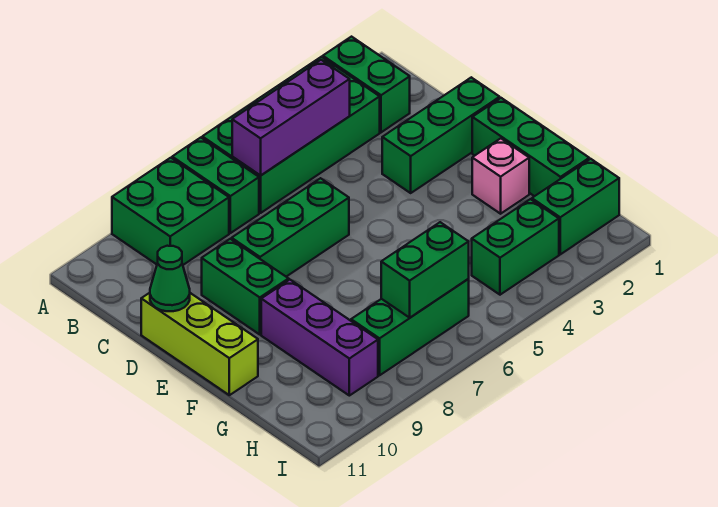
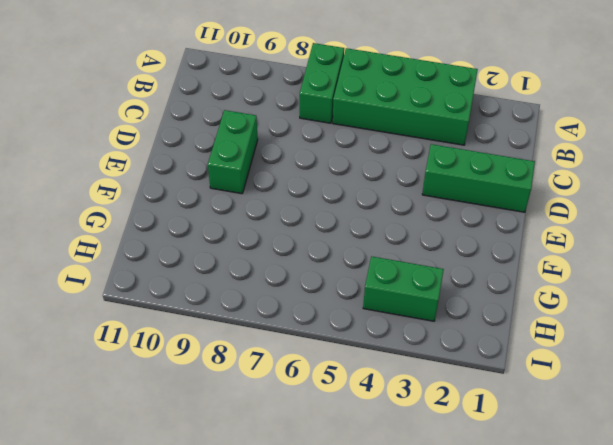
none -> green brick A2:B2 level 1
none -> green brick A8:B9 level 1
none -> green brick D6:D8 level 1

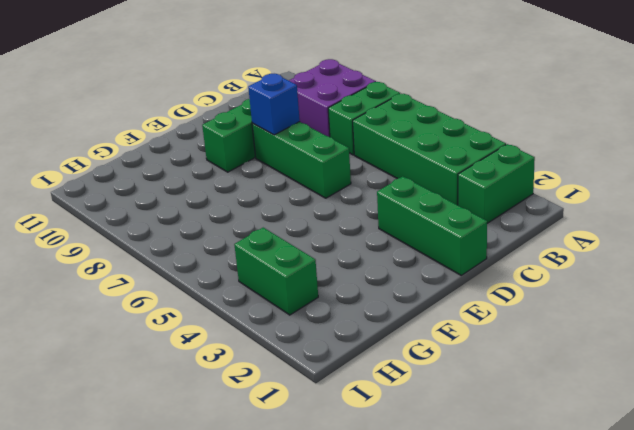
purple brick A8:B9 level 1 -> green brick A8:B9 level 1
blue brick D8 level 2 -> none
none -> lime brick D11:F11 level 1
none -> green brick E1:G1 level 1
none -> pink brick F2 level 1

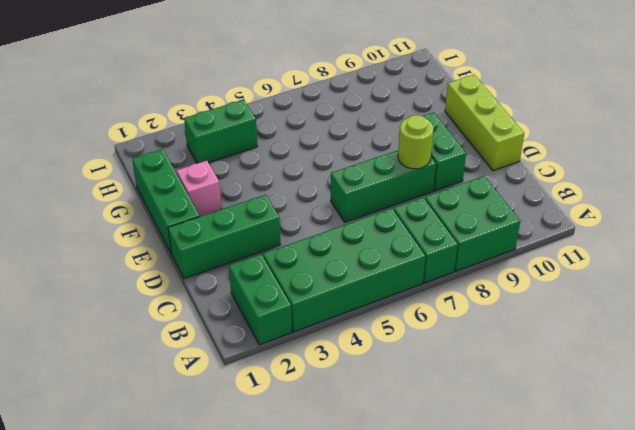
lime round brick D8 level 2 -> none
none -> purple brick F9:H9 level 1
none -> green brick H1:H2 level 1
none -> green brick H6:H8 level 1

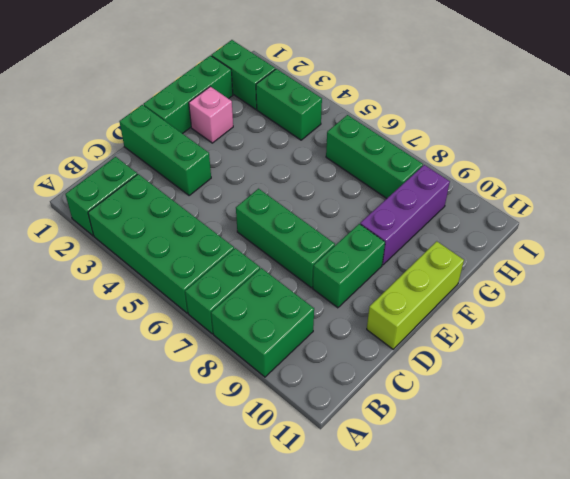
none -> purple brick B4:B6 level 2
none -> green cone D11 level 2
none -> green brick H6:H7 level 2

